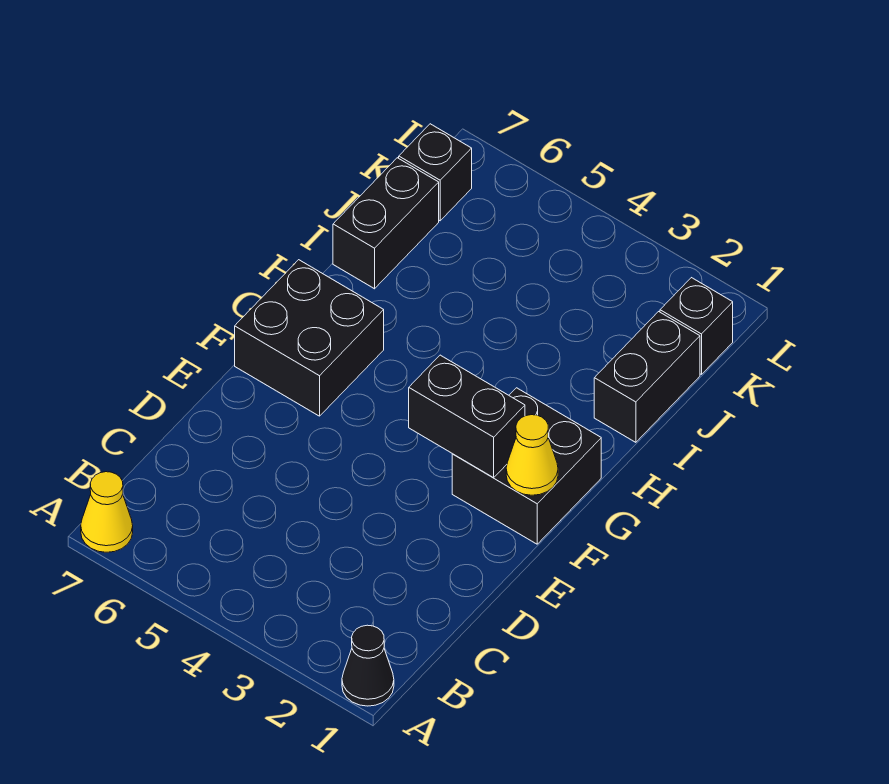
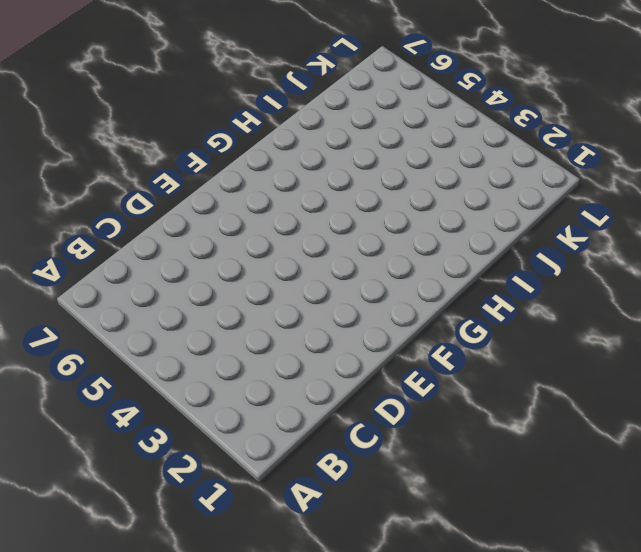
none -> black cone A1 level 1
none -> yellow cone A7 level 1

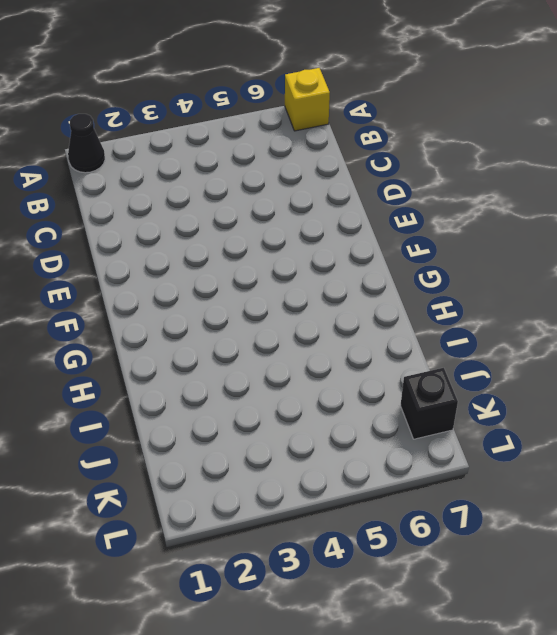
yellow brick A7 level 1 -> yellow cone A7 level 1
none -> black brick F1:G2 level 1
none -> black brick F6:G7 level 1

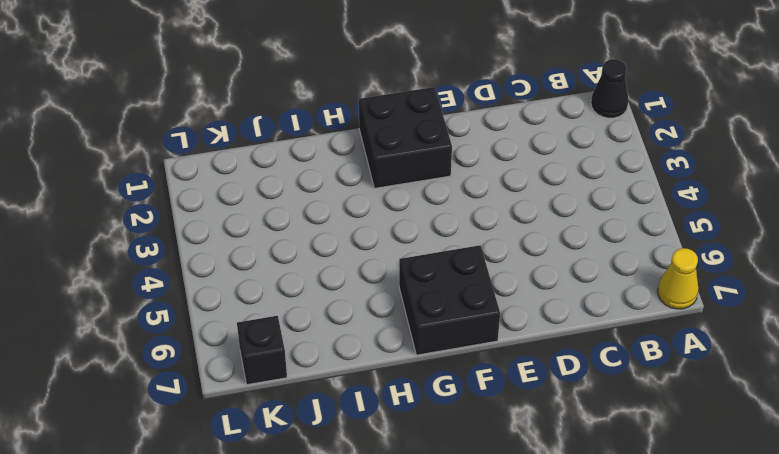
none -> black brick I1:J1 level 1
none -> black brick I7:J7 level 1

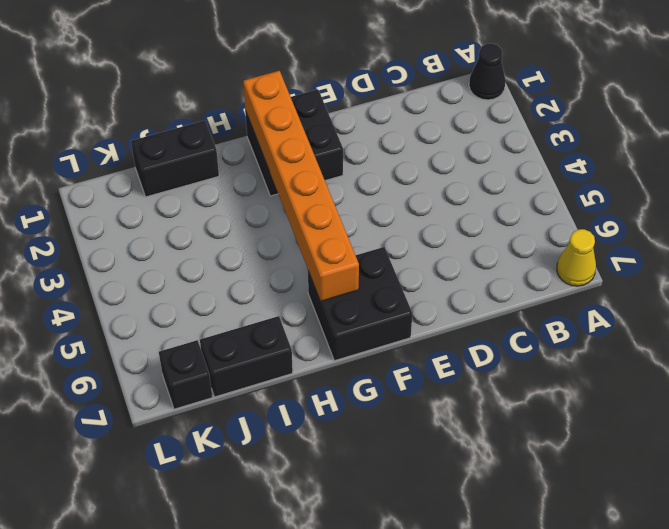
orange brick G1:G6 level 2 -> none
none -> black brick K1 level 1
none -> yellow cone F1 level 2

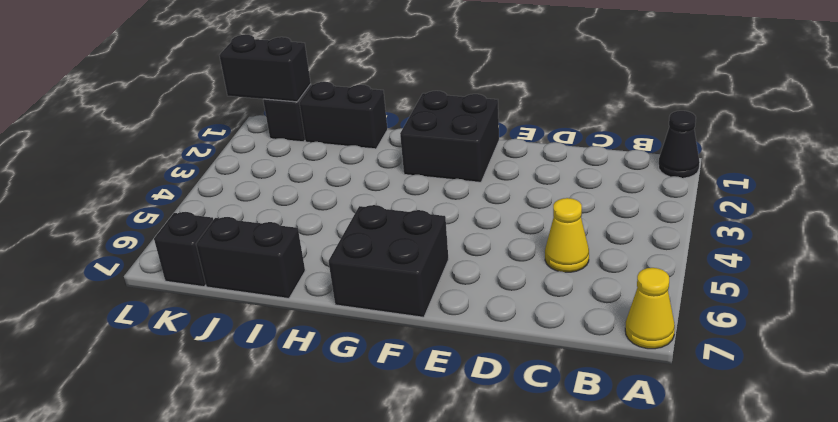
yellow cone C5 level 1 -> yellow cone F1 level 2
black brick K1:L1 level 2 -> black brick F2:F3 level 2

